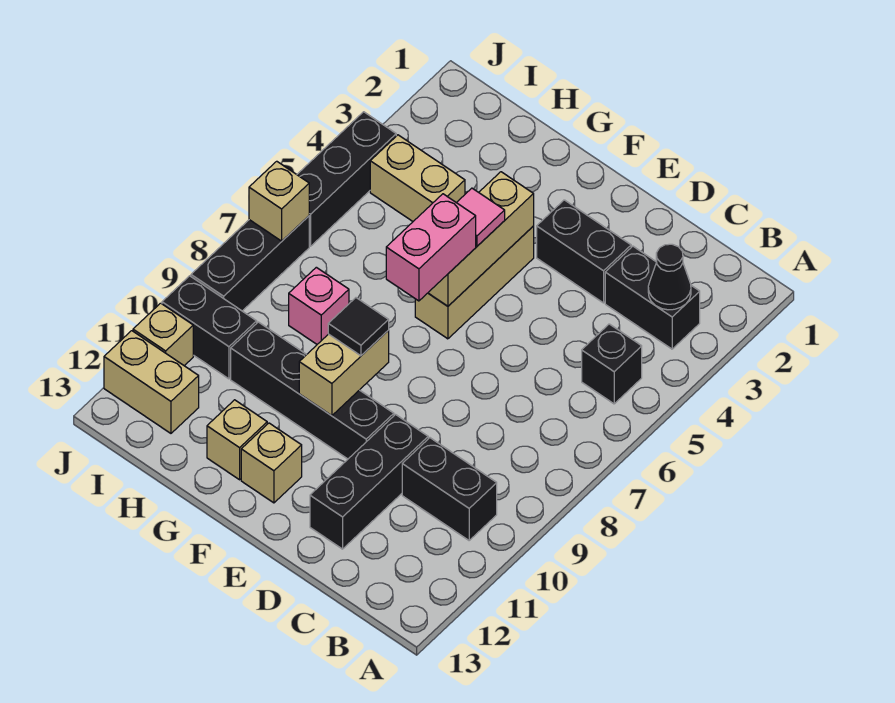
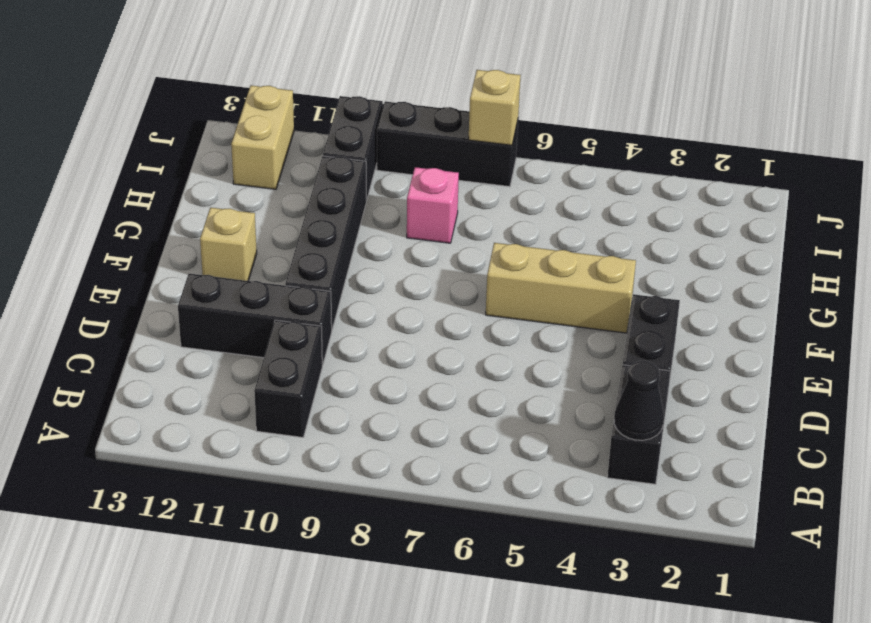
none -> black brick B5 level 1
none -> tan brick G12 level 1
none -> tan brick H4:I4 level 1

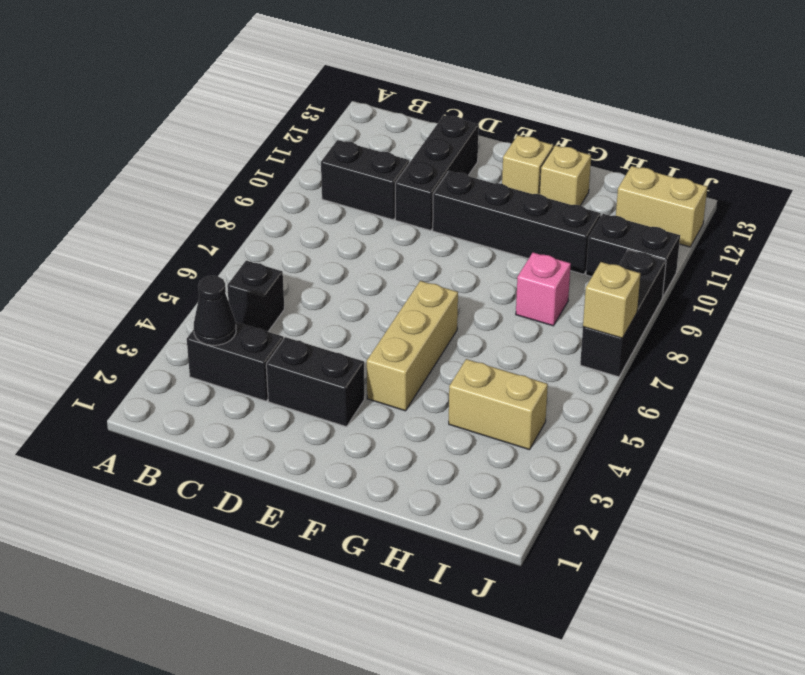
none -> black brick J4:J6 level 1
none -> tan brick J11 level 1
none -> tan brick F4:F6 level 2

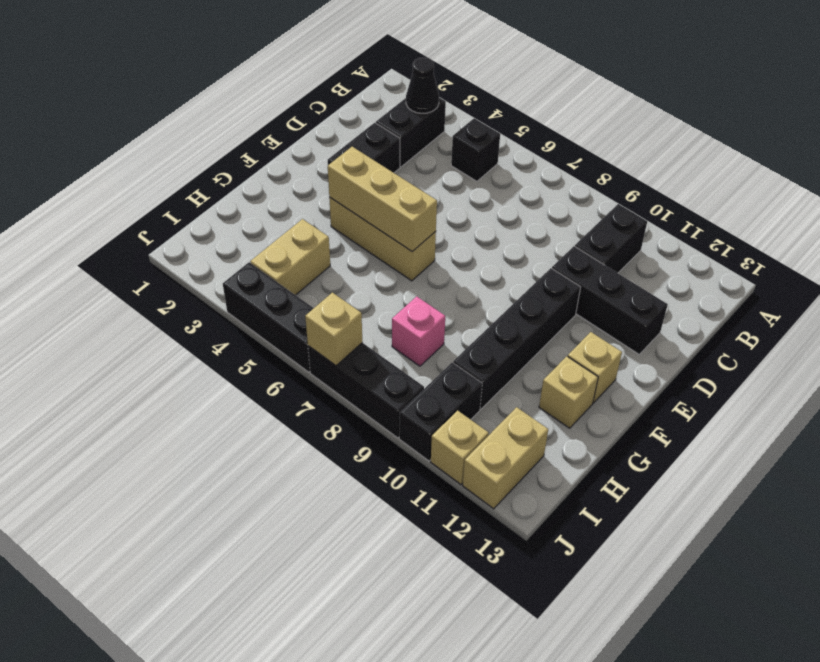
none -> tan brick F9:F10 level 2
none -> pink tile F5 level 3
none -> pink brick F6:F7 level 3

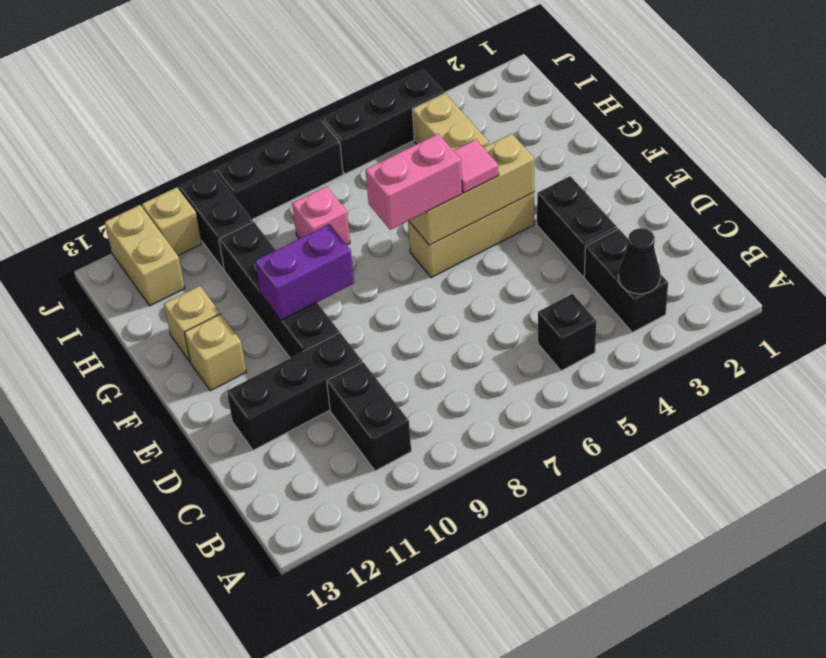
purple brick F9:F10 level 2 -> tan brick F9:F10 level 2
none -> tan brick J7 level 2
none -> black tile F9 level 3

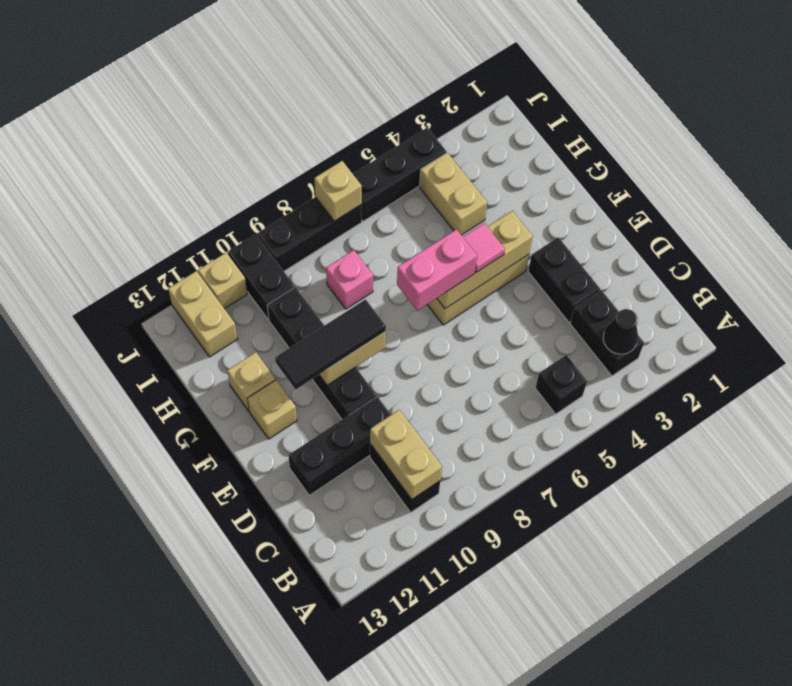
tan brick B10:C10 level 2 -> none
black tile F9:F11 level 3 -> black tile F9 level 3

